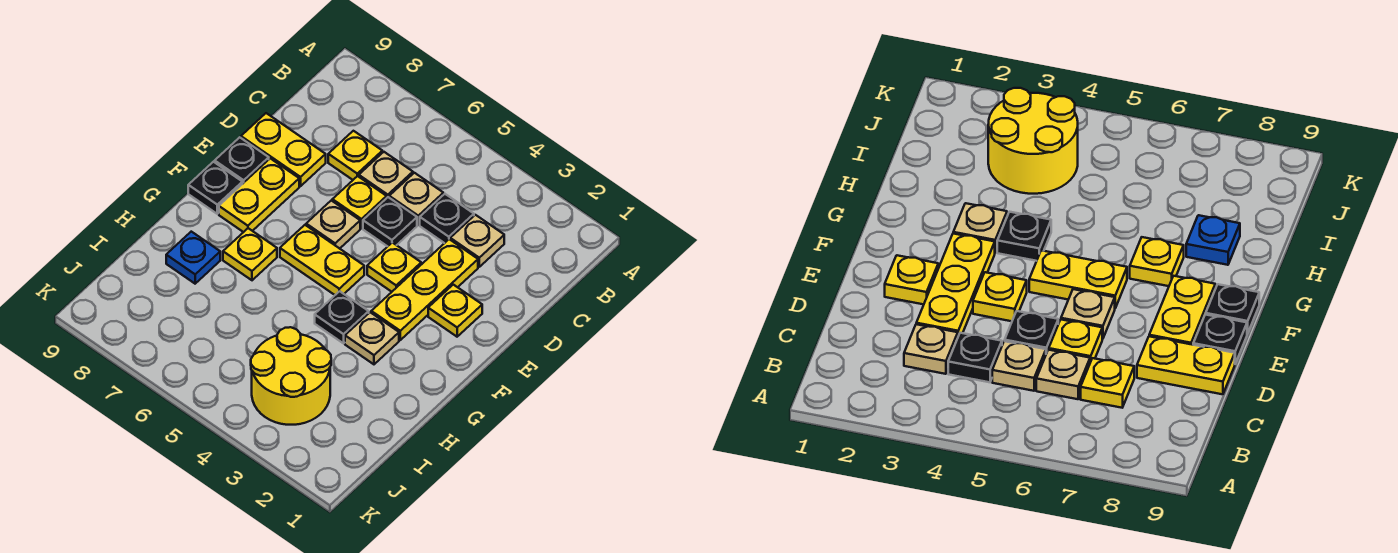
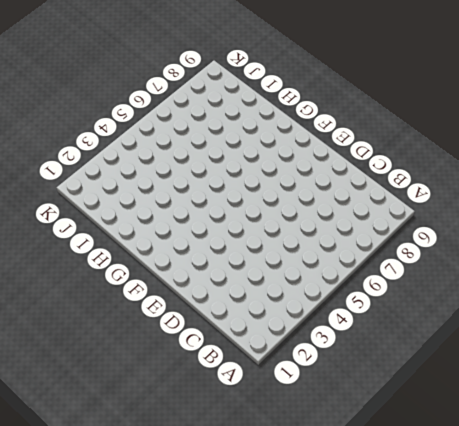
none -> tan plate C3 level 1
none -> black plate C4 level 1
none -> tan plate C5 level 1

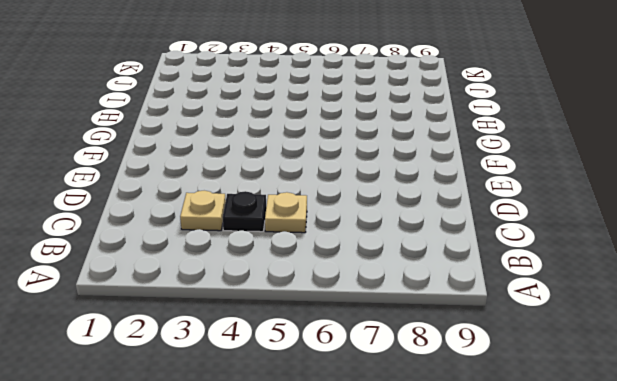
none -> tan plate C6 level 1
none -> yellow plate C7 level 1
none -> yellow plate D3:F3 level 1

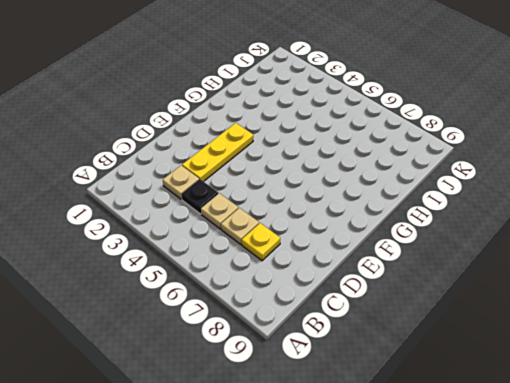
none -> black plate D5 level 1
none -> yellow plate D6 level 1
none -> yellow plate D8:D9 level 1

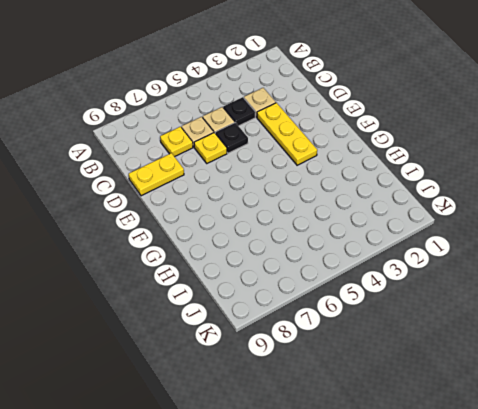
none -> yellow plate E2 level 1
none -> yellow plate E4 level 1
none -> tan plate E6 level 1

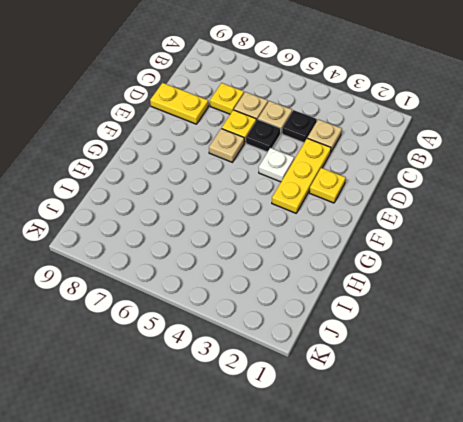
white plate E4 level 1 -> yellow plate E4 level 1
none -> yellow plate E8:F8 level 1
none -> black plate E9 level 1
none -> yellow plate F5:F6 level 1

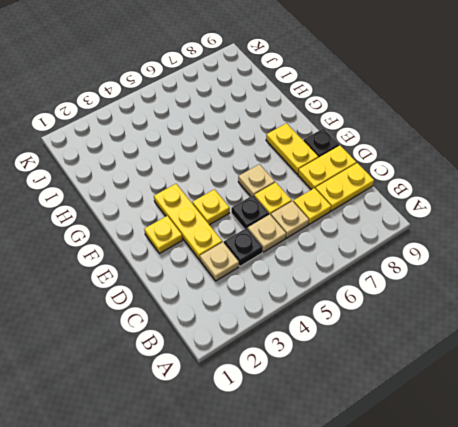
yellow plate C8:C9 level 1 -> yellow plate F5:F6 level 1
none -> black plate F9 level 1
none -> tan plate G3 level 1
none -> black plate G4 level 1

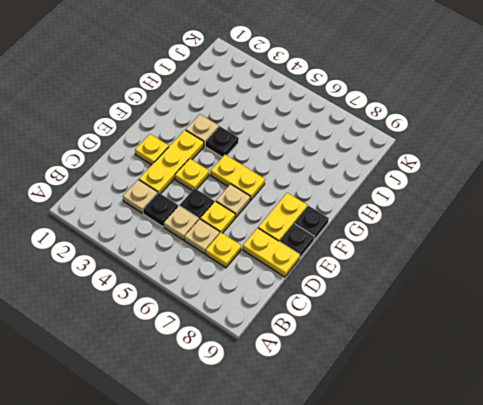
none -> yellow plate G7 level 1
none -> blue plate H8 level 1
none -> yellow round brick I3:J4 level 1

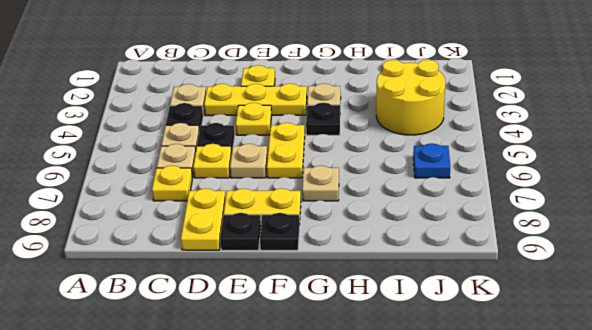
tan plate G7 level 1 -> yellow plate G7 level 1
blue plate J6 level 1 -> blue plate H8 level 1

